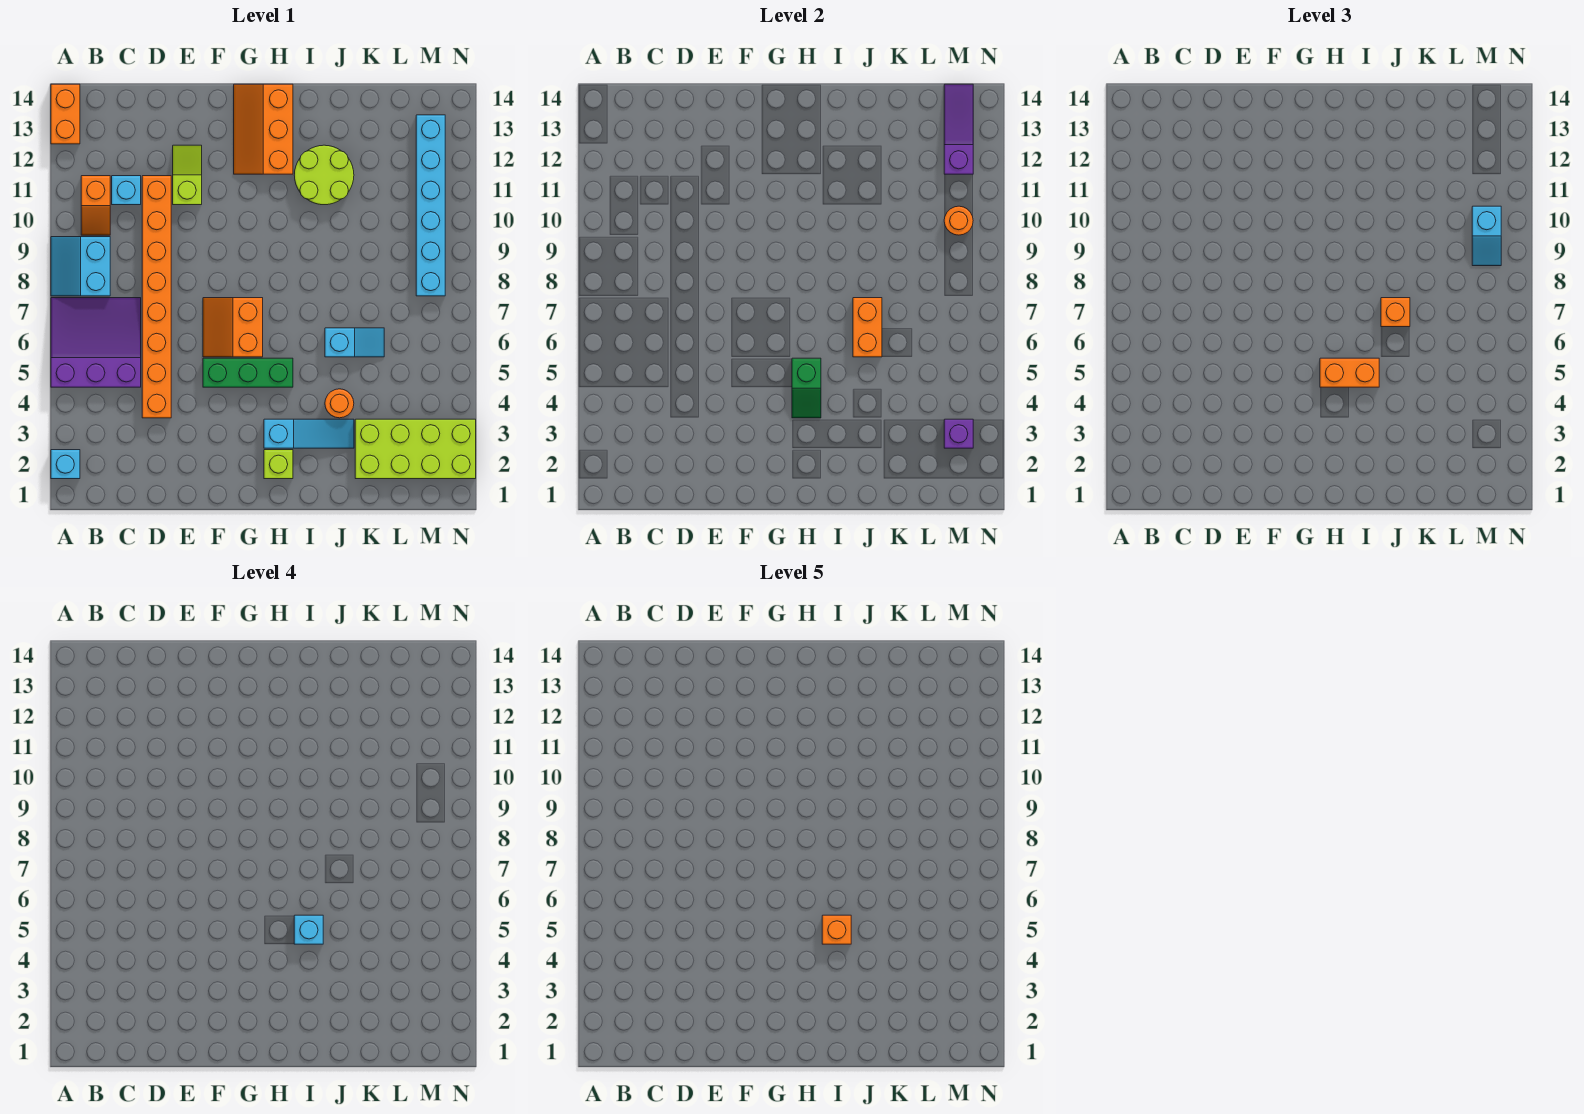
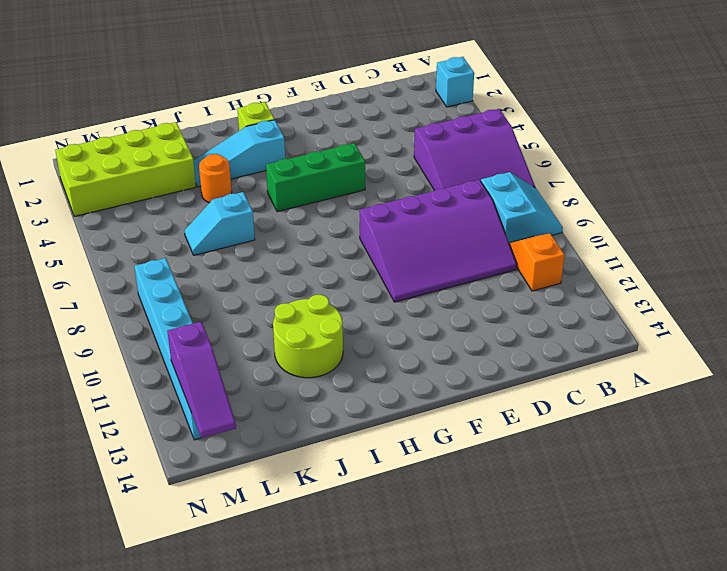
purple slope C8:F10 level 1 top 8 -> orange brick D4:D11 level 1
none -> orange brick A13:A14 level 1
none -> cyan brick C11 level 1
none -> lime slope E11:E12 level 1 top 11

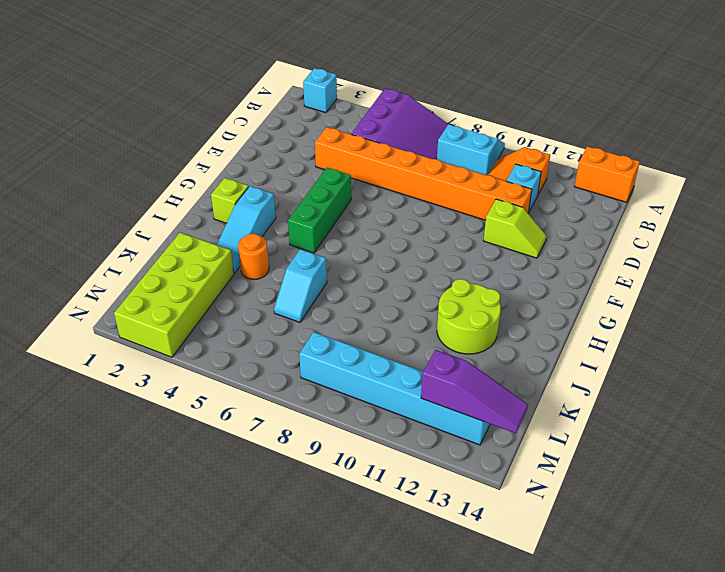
none -> orange slope F6:G7 level 1 top G
none -> orange slope G12:H14 level 1 top H
none -> green slope H4:H5 level 2 top 5

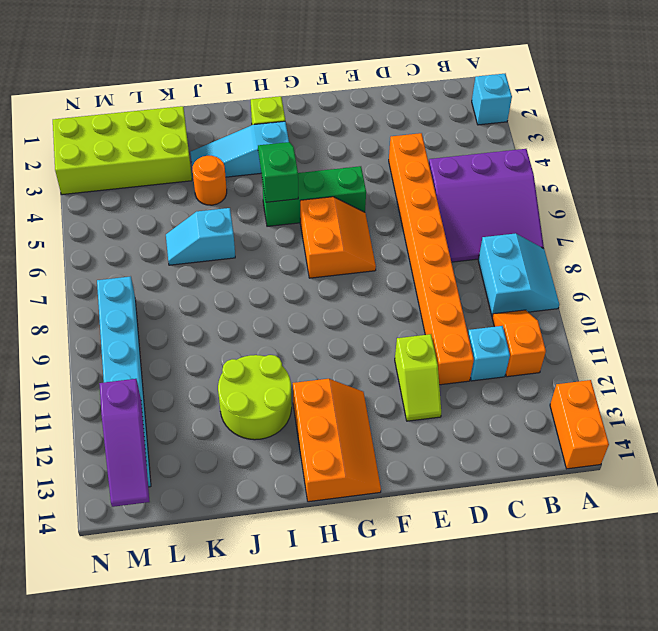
none -> orange brick J6:J7 level 2
none -> purple brick M3 level 2
none -> orange round brick M10 level 2

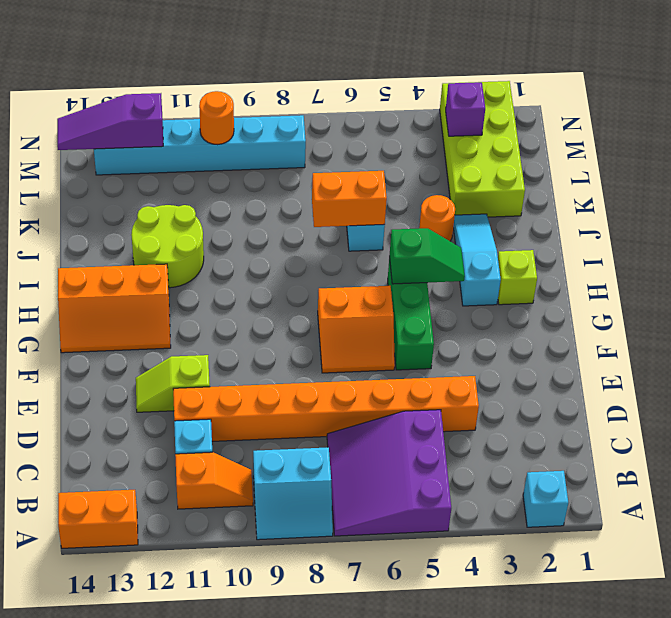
none -> orange brick H5:I5 level 3
none -> orange brick J7 level 3
none -> cyan slope M9:M10 level 3 top 10

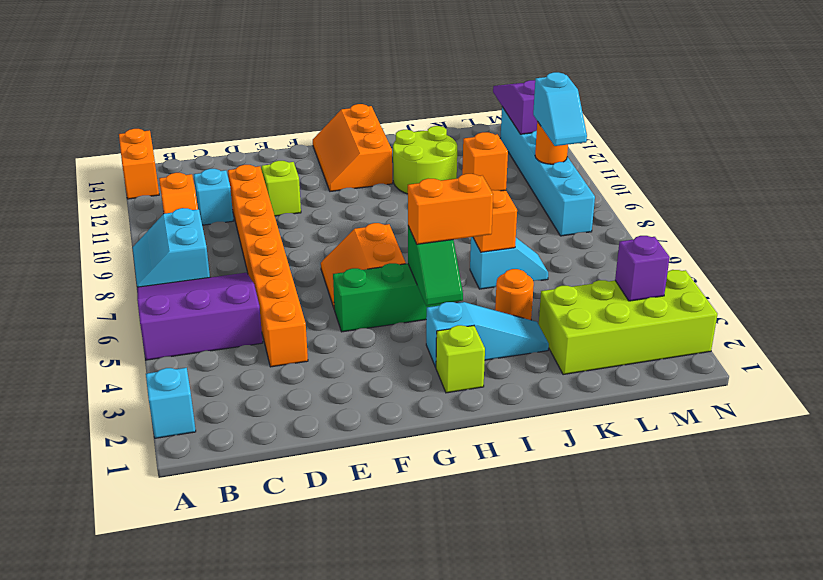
none -> cyan brick I5 level 4
none -> orange brick I5 level 5

